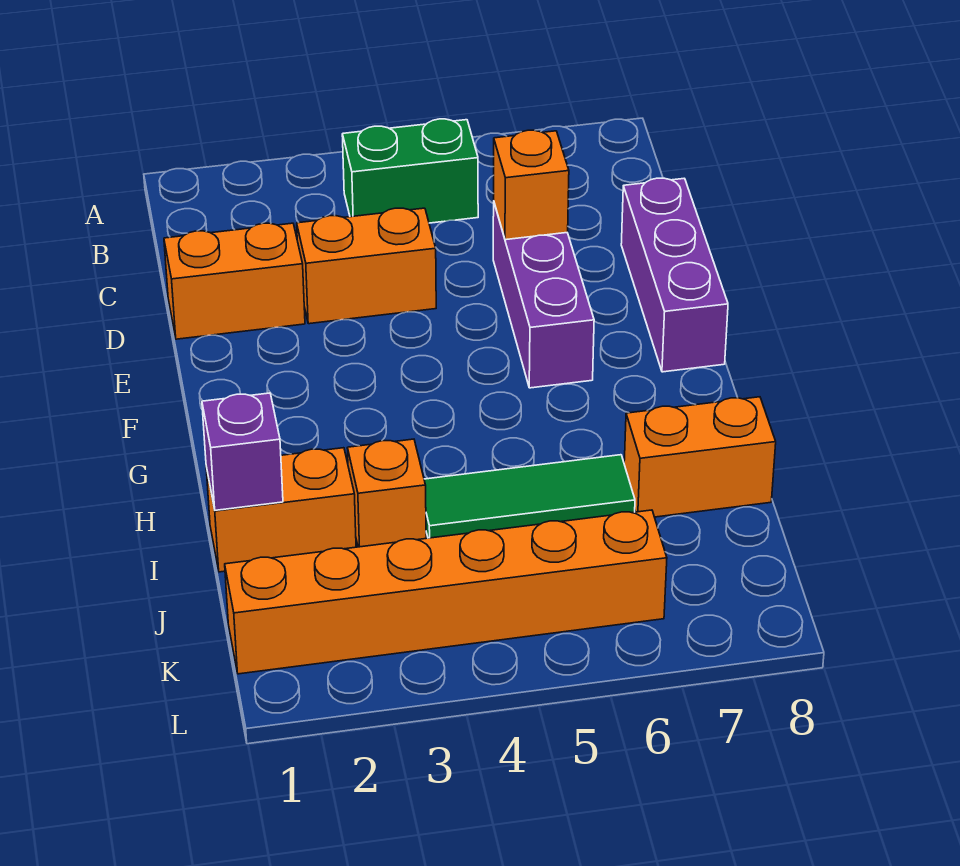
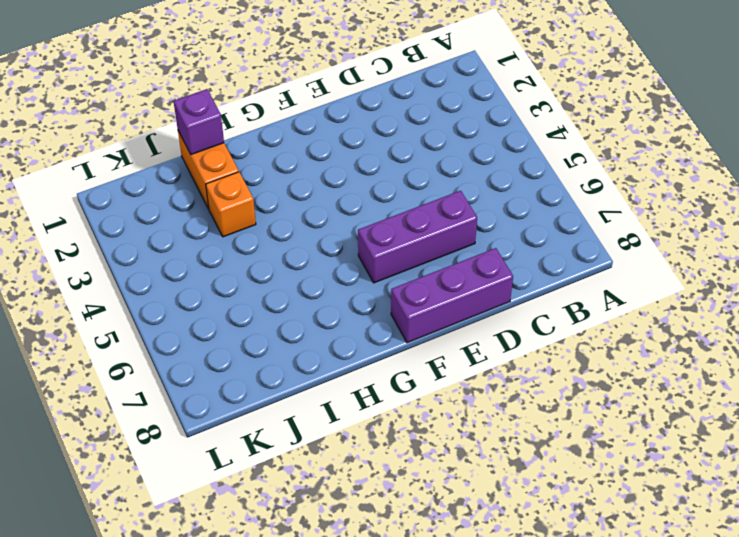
none -> green brick B4:B5 level 1
none -> orange brick D1:D2 level 1
none -> orange brick D3:D4 level 1

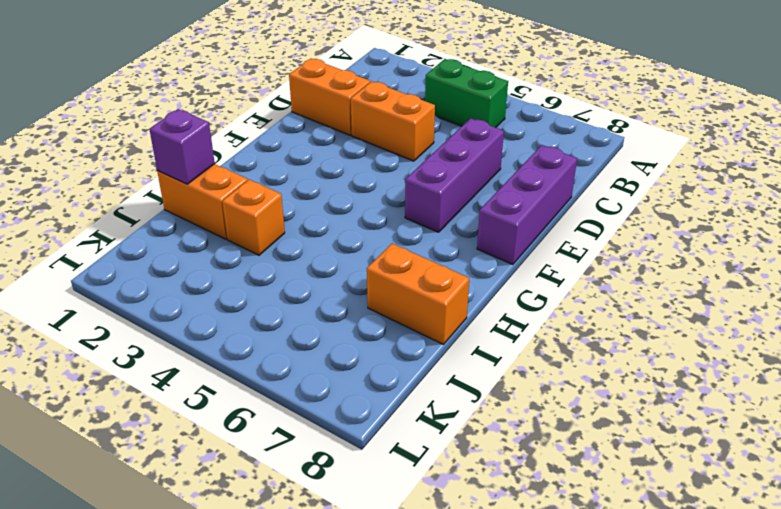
none -> green tile I4:I6 level 1
none -> orange brick K1:K6 level 1
none -> orange brick D6 level 2

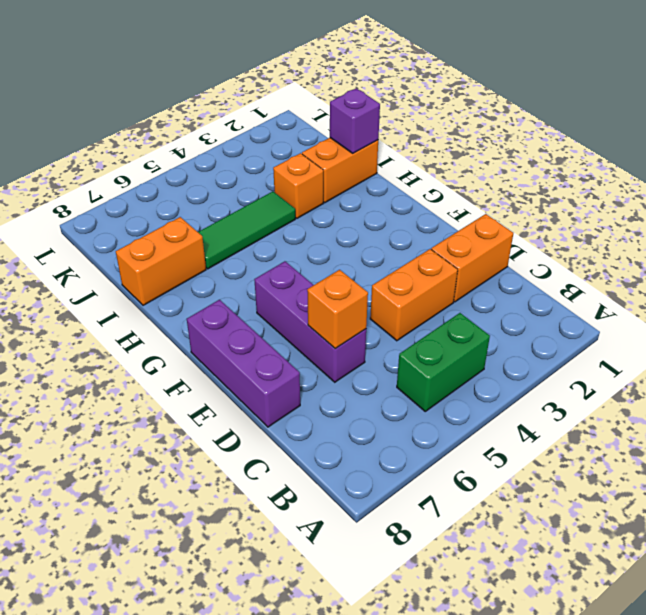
none -> orange brick K1:K6 level 1

